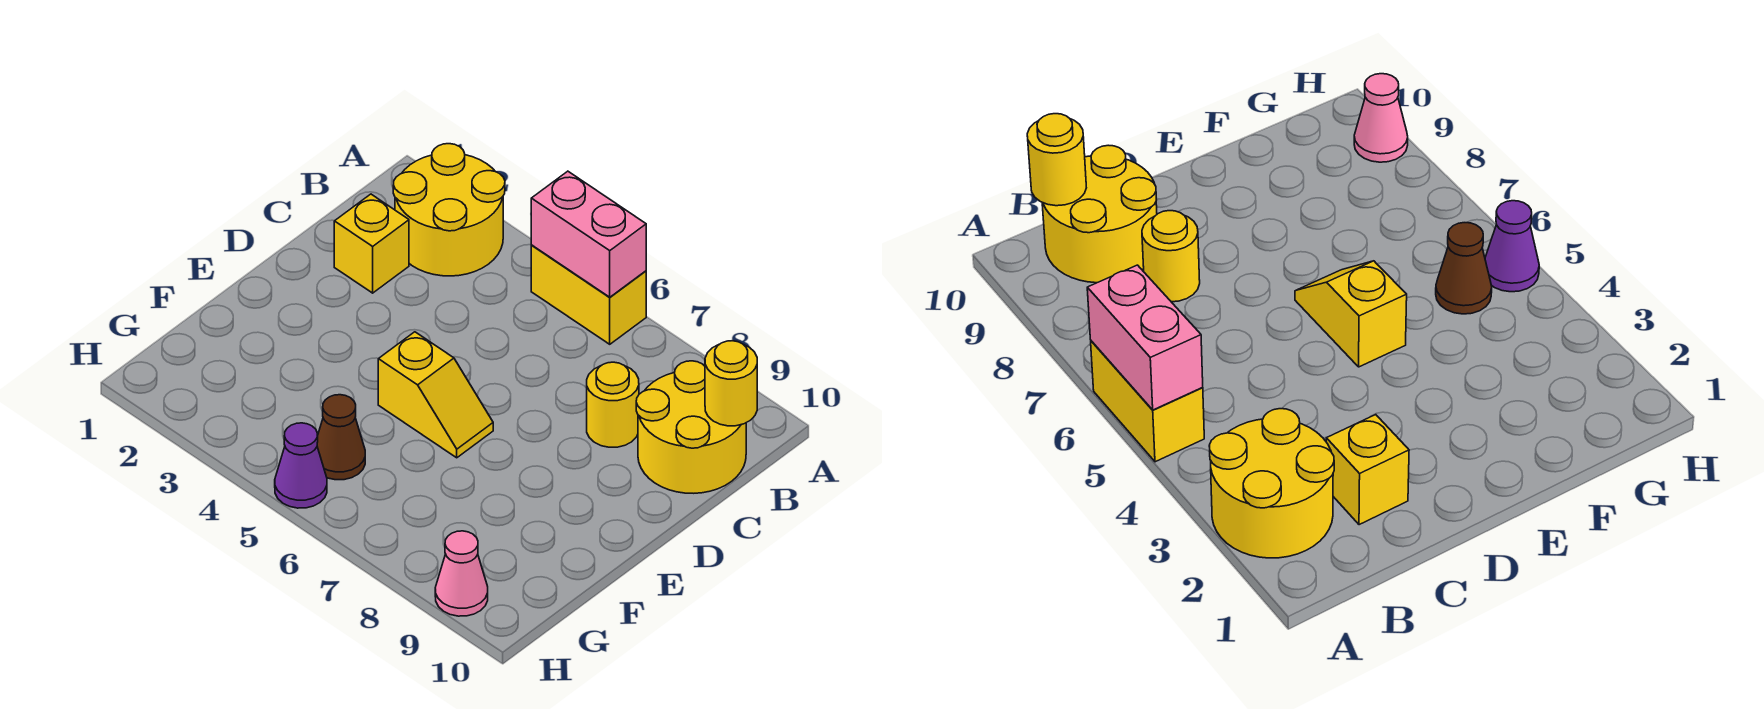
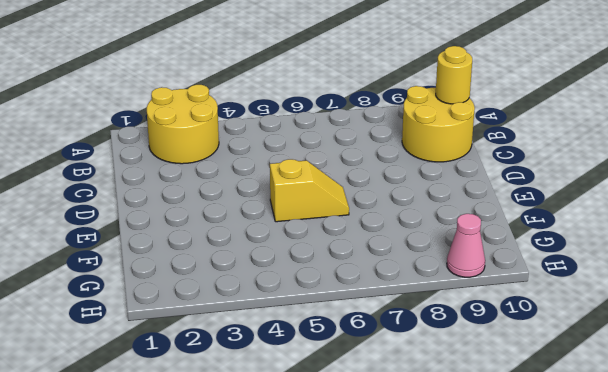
none -> yellow brick A5:A6 level 1
none -> yellow brick C2 level 1

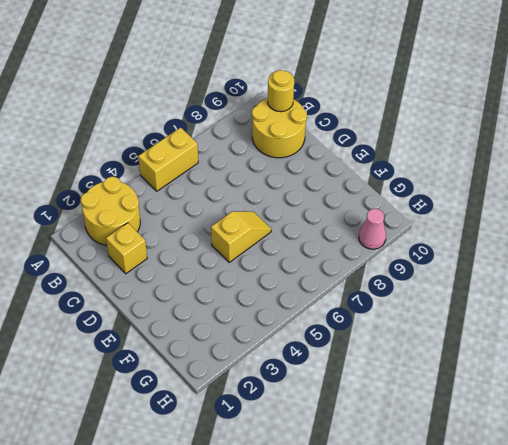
none -> yellow round brick C8 level 1
none -> brown cone G5 level 1

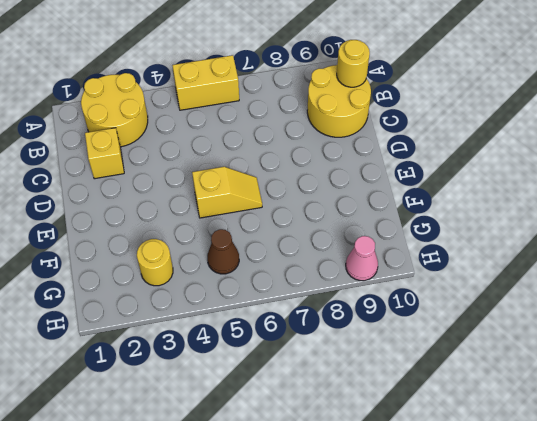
yellow round brick G3 level 1 -> yellow round brick C8 level 1
none -> purple cone H5 level 1
none -> pink brick A5:A6 level 2

